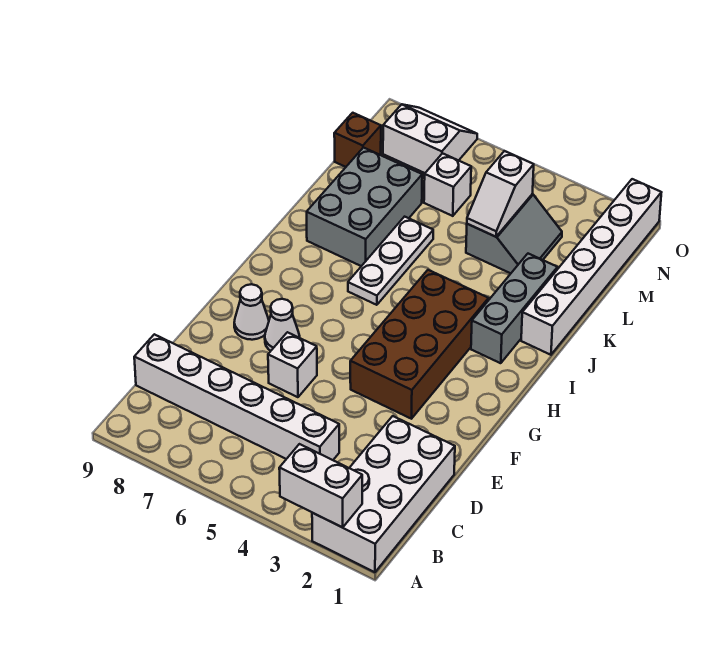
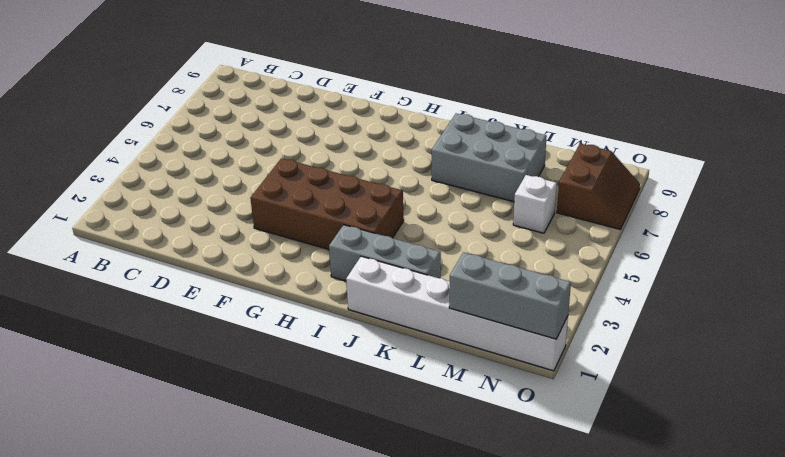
grey brick M1:O1 level 2 -> none
brown slope N7:O8 level 1 top N -> white slope N7:O8 level 1 top N
none -> white brick A1:D2 level 1
none -> white brick C4:C9 level 1
none -> white brick E6 level 1

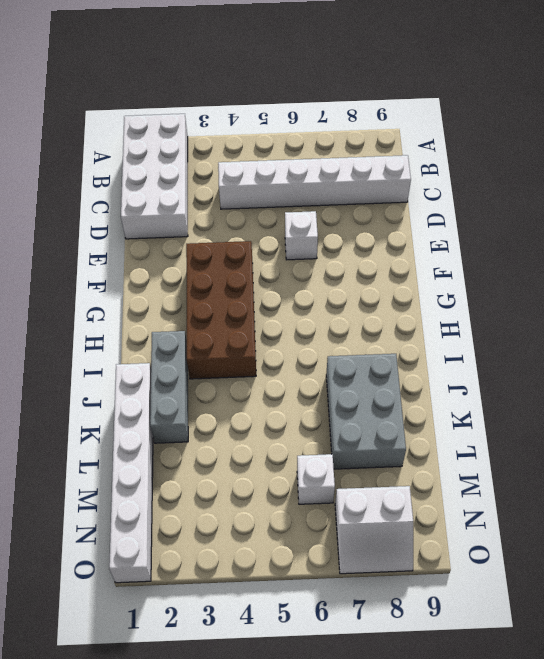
none -> white cone F7 level 1
none -> white cone F8 level 1
none -> white plate I6:K6 level 1

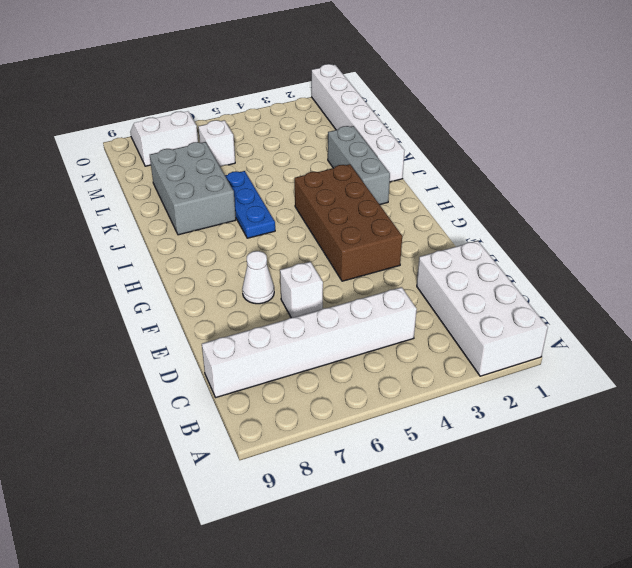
blue plate I6:K6 level 1 -> white plate I6:K6 level 1
none -> white cone F8 level 1
none -> grey slope L3:M4 level 1 top 4
none -> brown brick M9 level 1

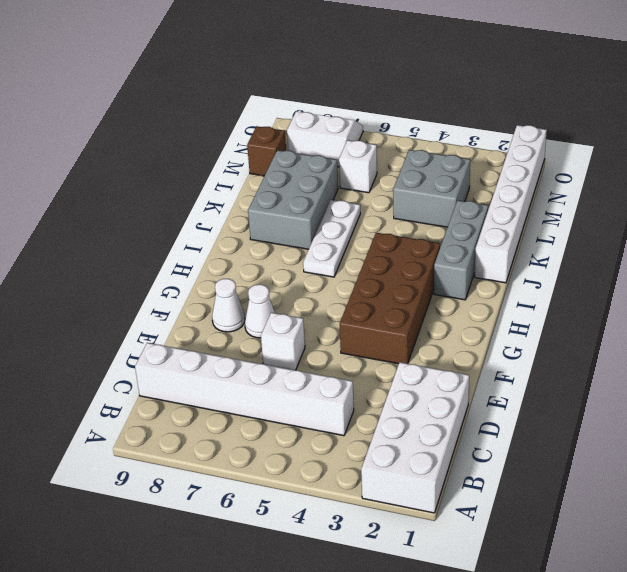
grey brick L3:M4 level 1 -> grey slope L3:M4 level 1 top 4
none -> white brick A2:A3 level 2
none -> white slope L4:M4 level 2 top M

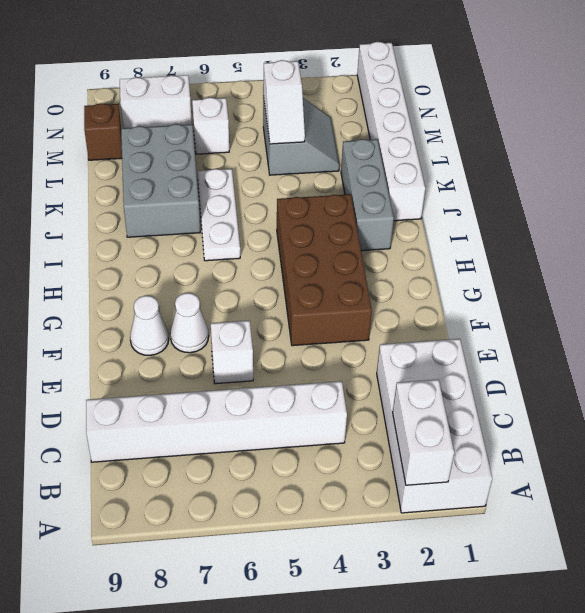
white brick A2:B2 level 2 -> white brick A2:A3 level 2

